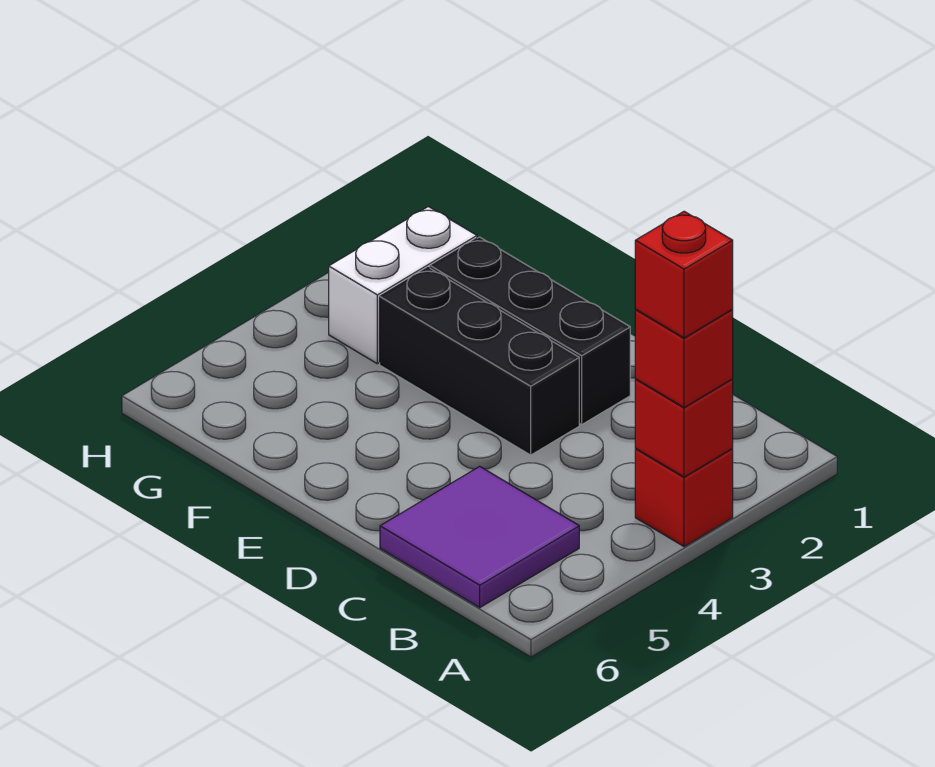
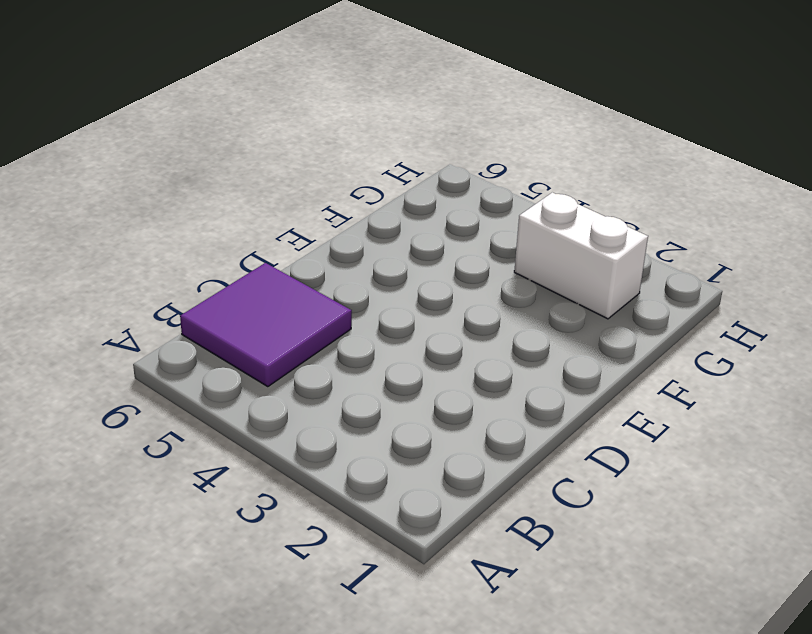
none -> red brick A3 level 1
none -> black brick D2:F2 level 1

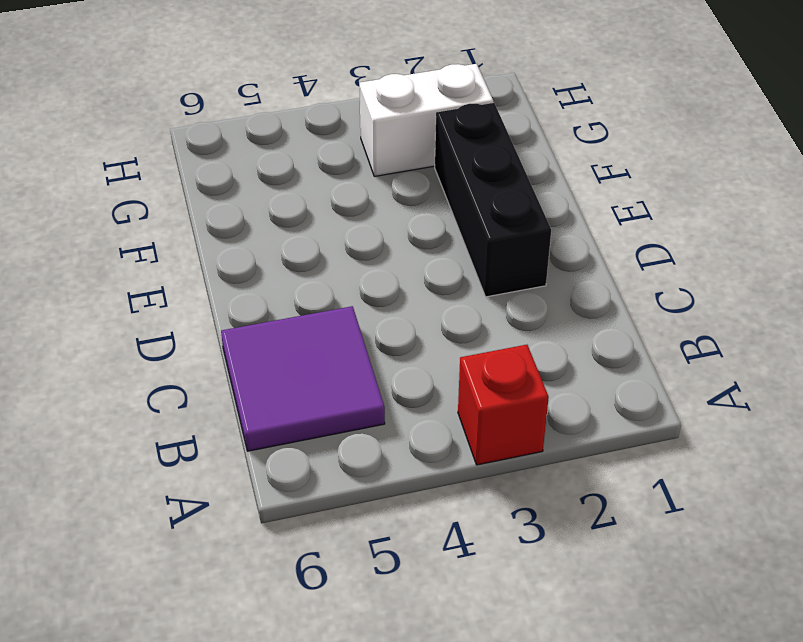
none -> black brick D3:F3 level 1
none -> red brick A3 level 2

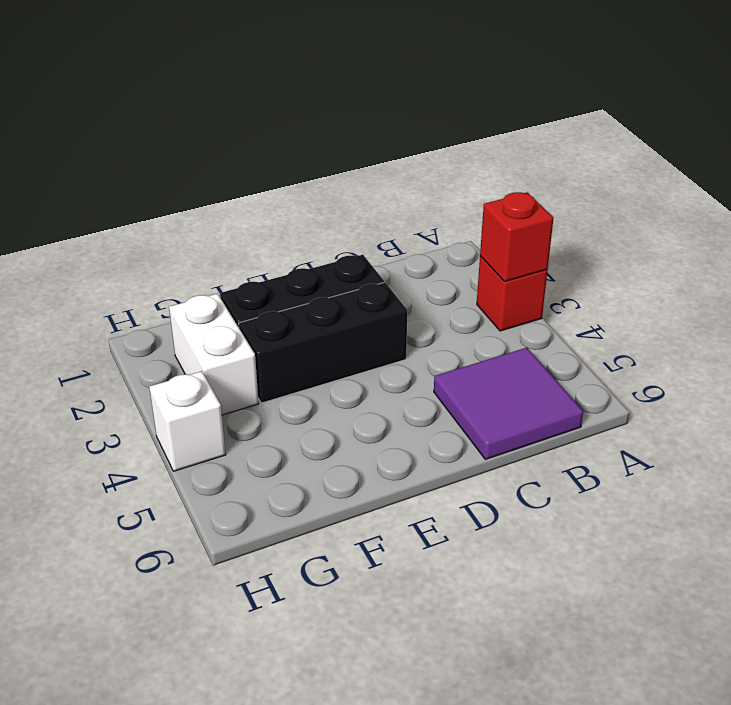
white brick H4 level 1 -> none
none -> red brick A3 level 3
none -> red brick A3 level 4

